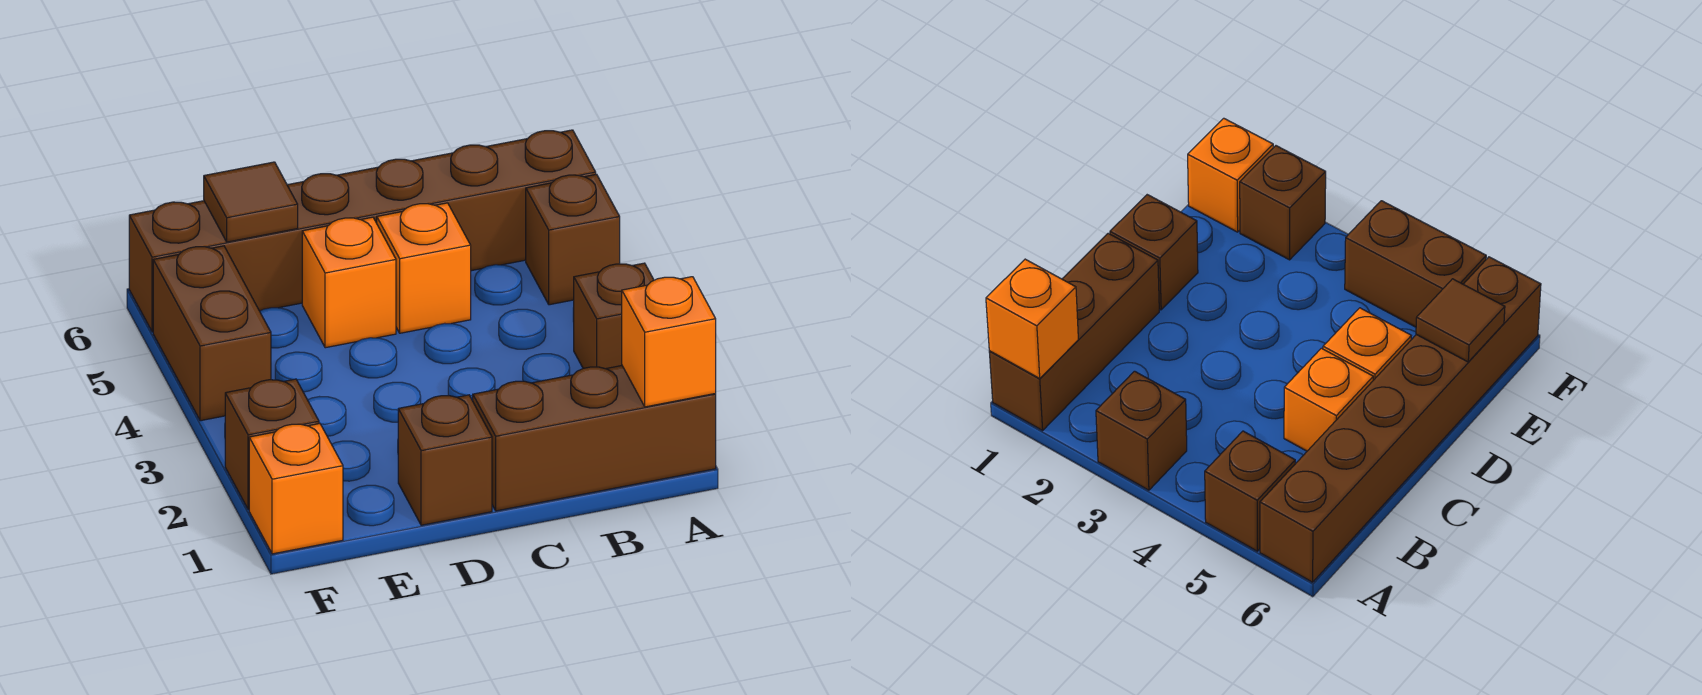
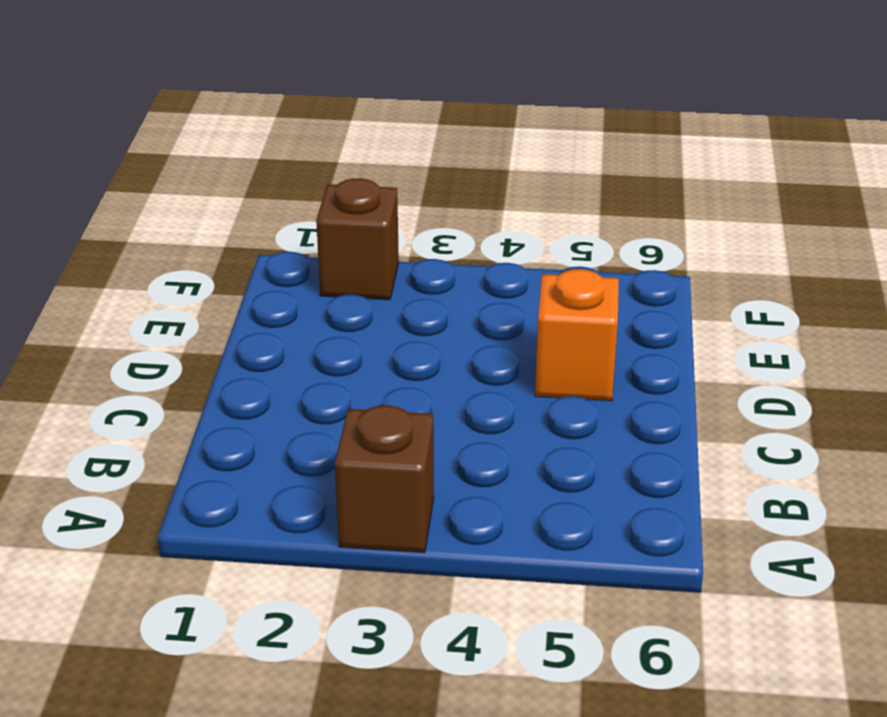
none -> brown brick A1:C1 level 1
none -> brown brick A5 level 1
none -> brown brick A6:F6 level 1

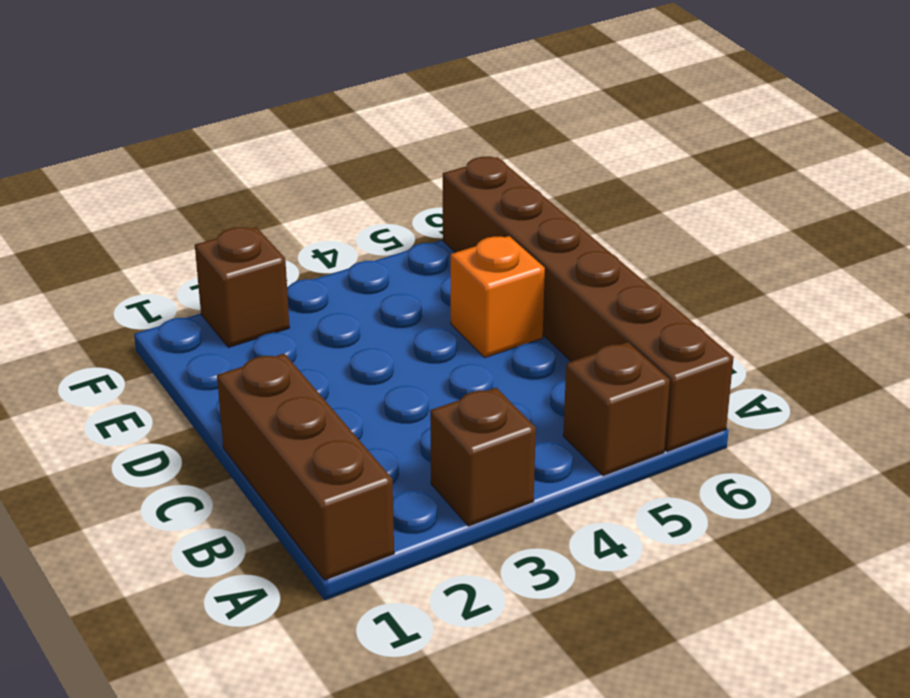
none -> orange brick C5 level 1
none -> brown brick D1 level 1
none -> orange brick F1 level 1

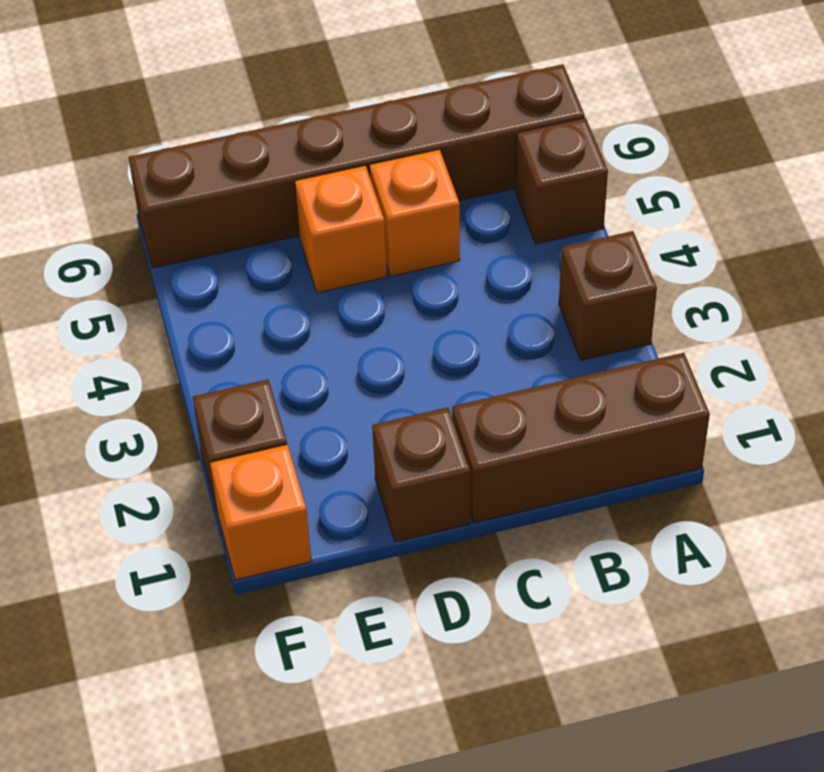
none -> brown brick F4:F5 level 1
none -> orange brick A1 level 2
none -> brown tile E6 level 2

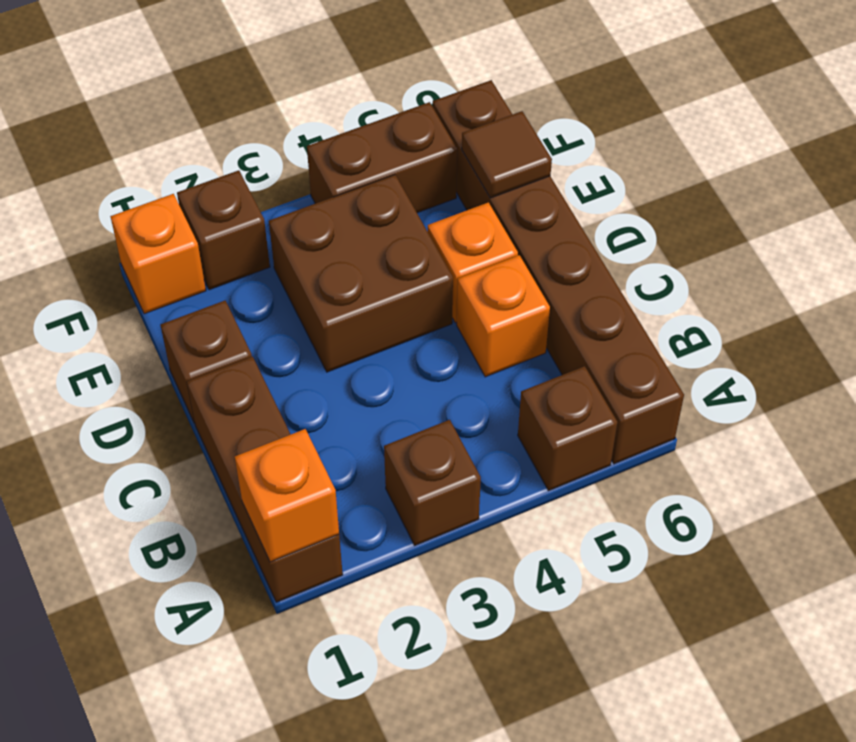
brown brick D3:E4 level 1 -> none

